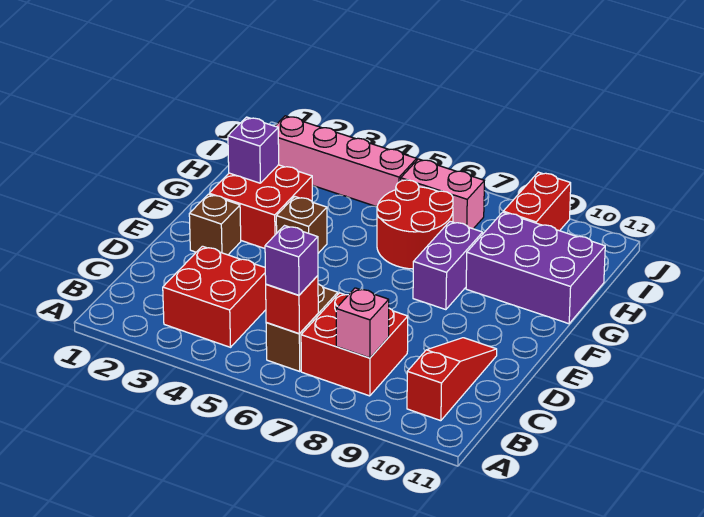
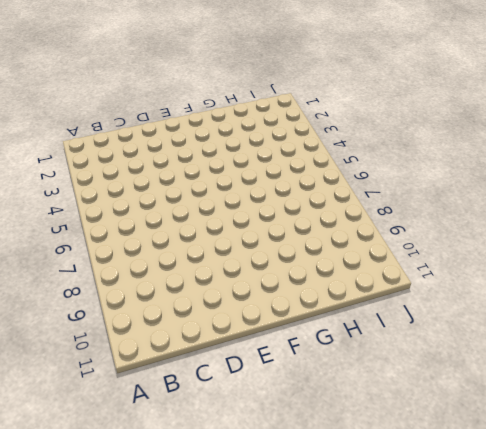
none -> red brick B3:C4 level 1
none -> brown brick B6:C6 level 1
none -> red brick B7:C8 level 1

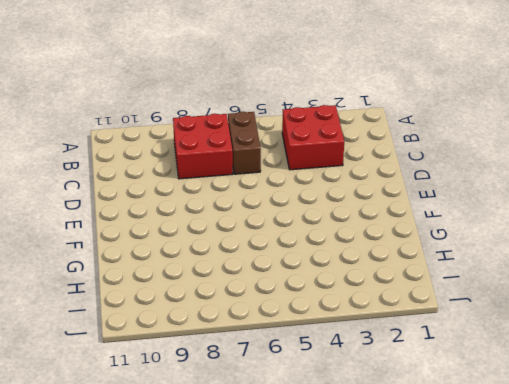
none -> red slope B10:D10 level 1 top B
none -> brown brick E2 level 1
none -> red brick F2:G3 level 1

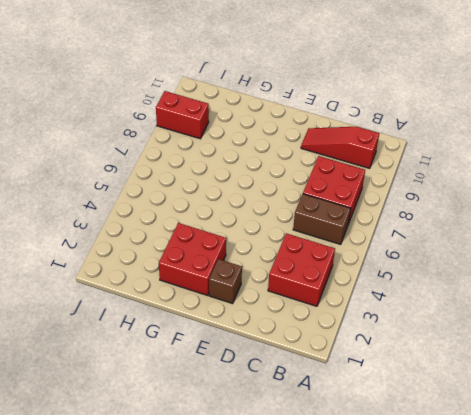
none -> brown brick F4 level 1
none -> purple brick F8:G8 level 1
none -> red round brick G6:H7 level 1

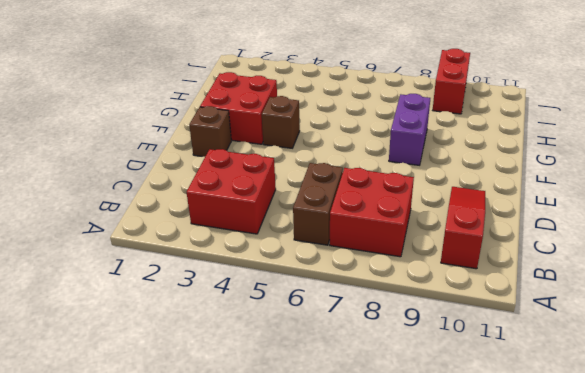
none -> red round brick G6:H7 level 1
none -> purple brick G9:H11 level 1
none -> pink brick I2:I5 level 1

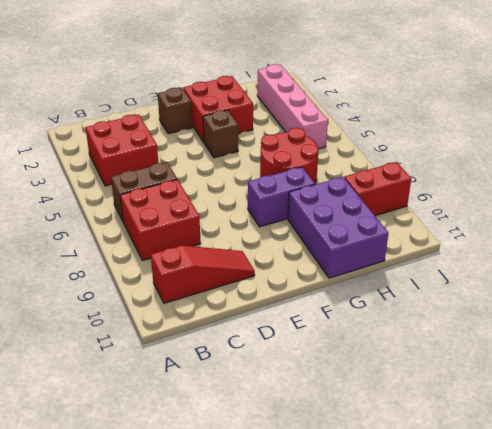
none -> pink brick I6:I7 level 1
none -> red brick B6 level 2
none -> pink brick B8 level 2

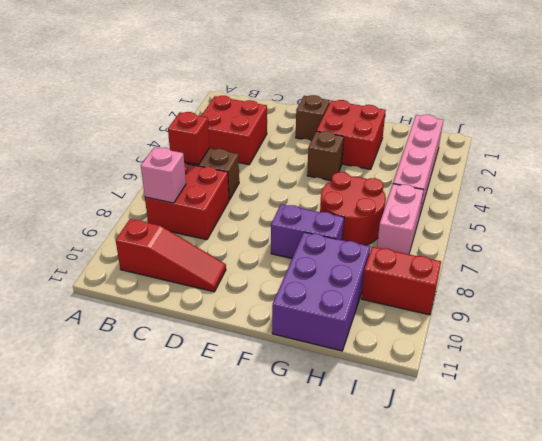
none -> purple brick G2 level 2
none -> purple brick B6 level 3

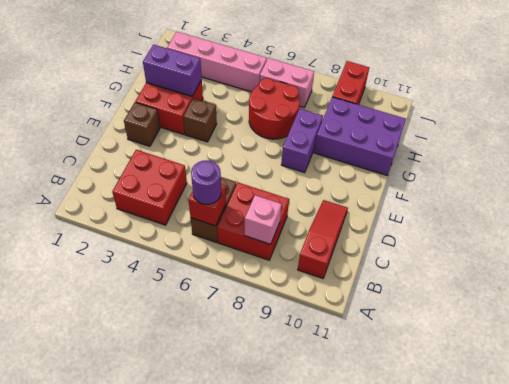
purple round brick B6 level 3 -> purple brick B6 level 3
purple brick G2:G3 level 2 -> purple brick G2 level 2

